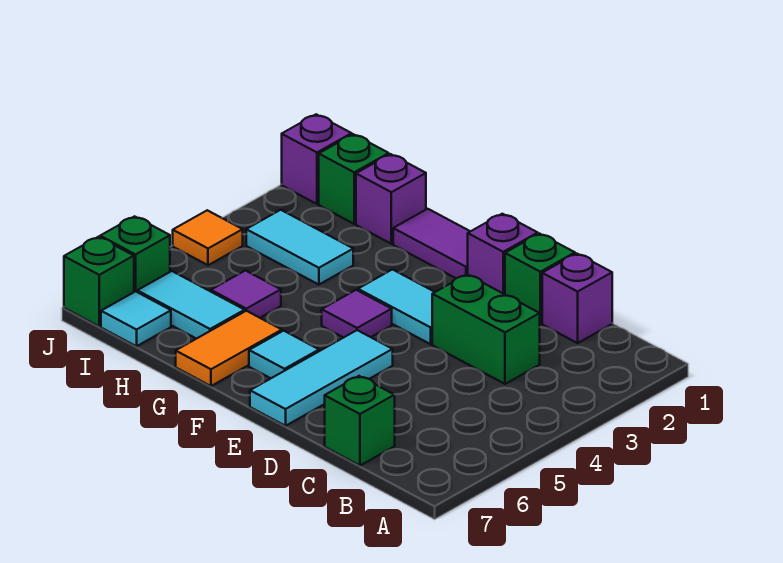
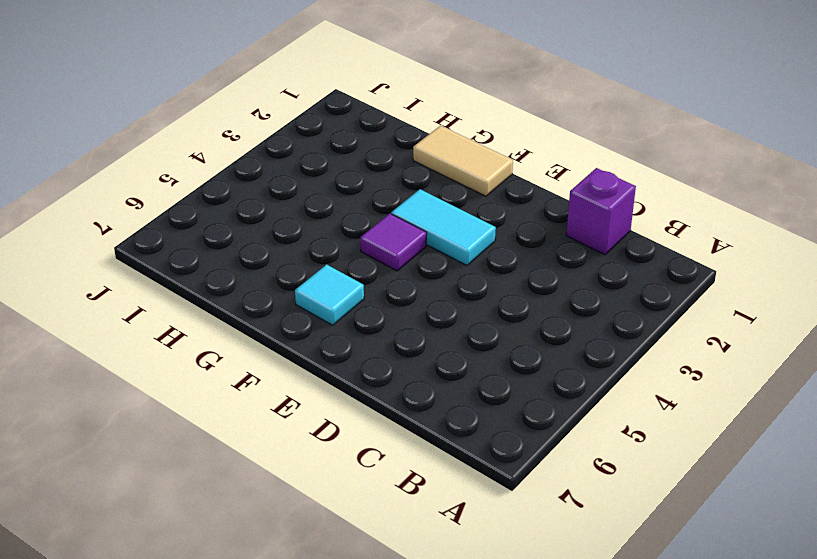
tan tile F1:G1 level 1 -> purple tile F1:G1 level 1
none -> green brick C3:D3 level 1
none -> green brick C7 level 1
none -> green brick D1 level 1

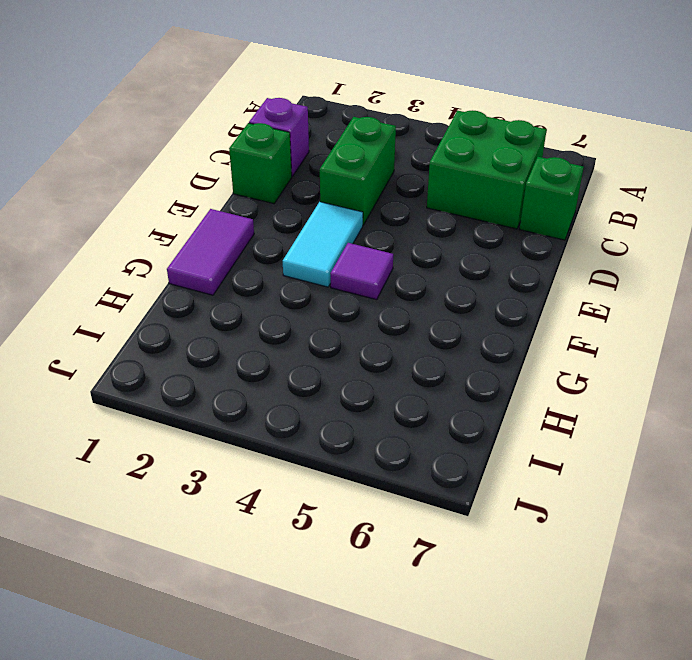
green brick B5:C6 level 1 -> none
none -> purple brick E1 level 1
none -> cyan tile E5:E7 level 1
none -> cyan tile F6 level 1

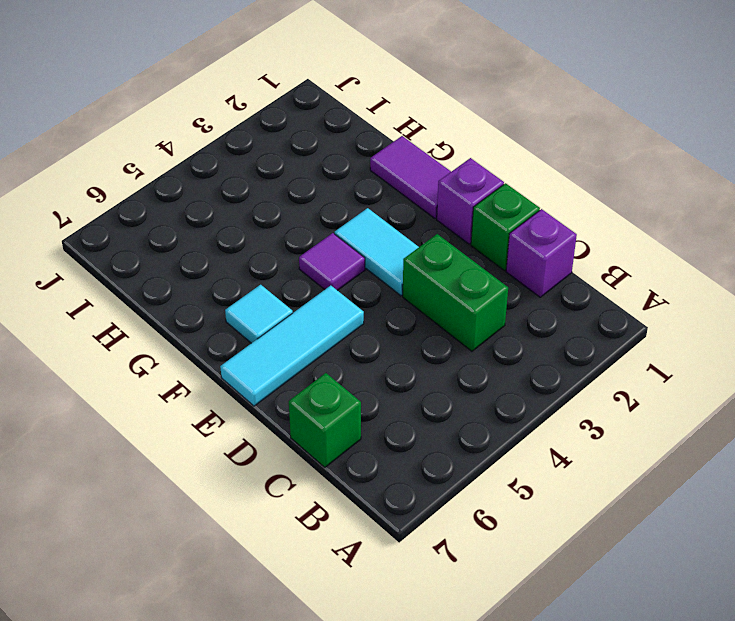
none -> orange tile G6:G7 level 1
none -> purple brick H1 level 1
none -> cyan tile H3:I3 level 1

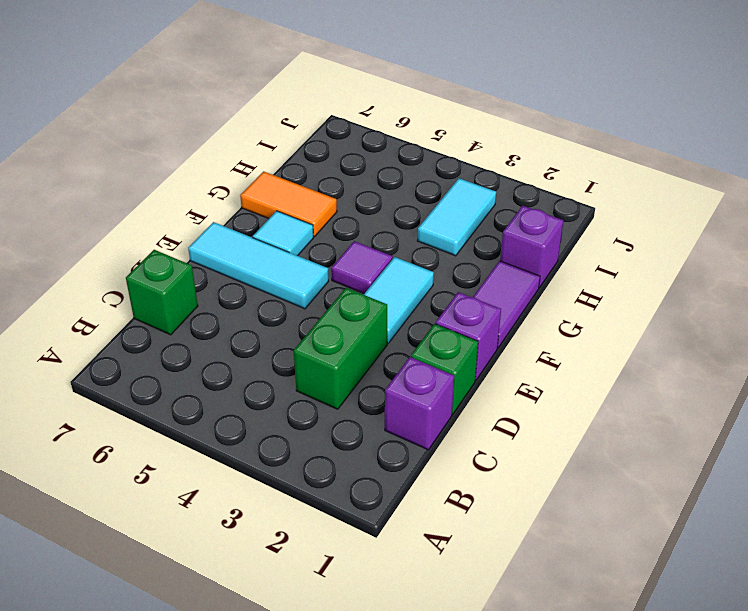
none -> purple tile H5 level 1
none -> cyan tile H6:I6 level 1
none -> green brick I1 level 1

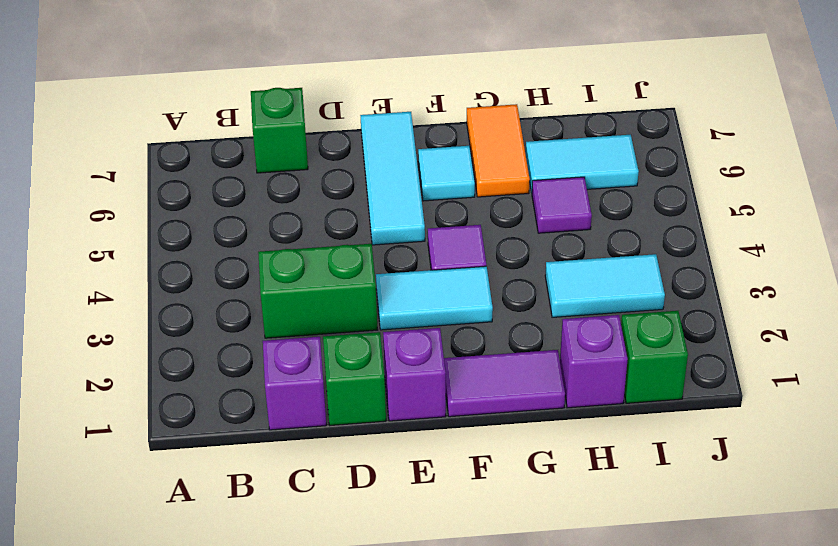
none -> cyan tile I7 level 1
none -> purple brick J1 level 1
none -> orange tile J4 level 1

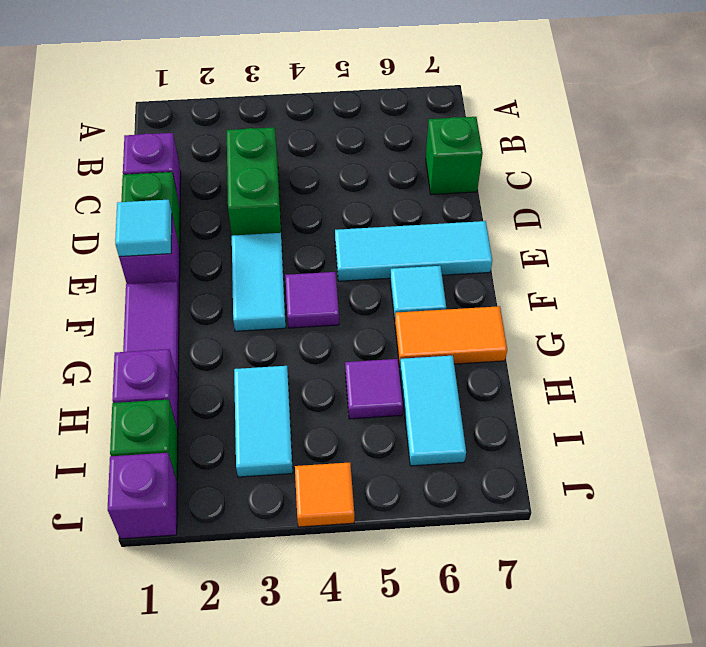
cyan tile E1 level 2 -> cyan tile I7 level 1
none -> green brick J6 level 1
none -> green brick J7 level 1

